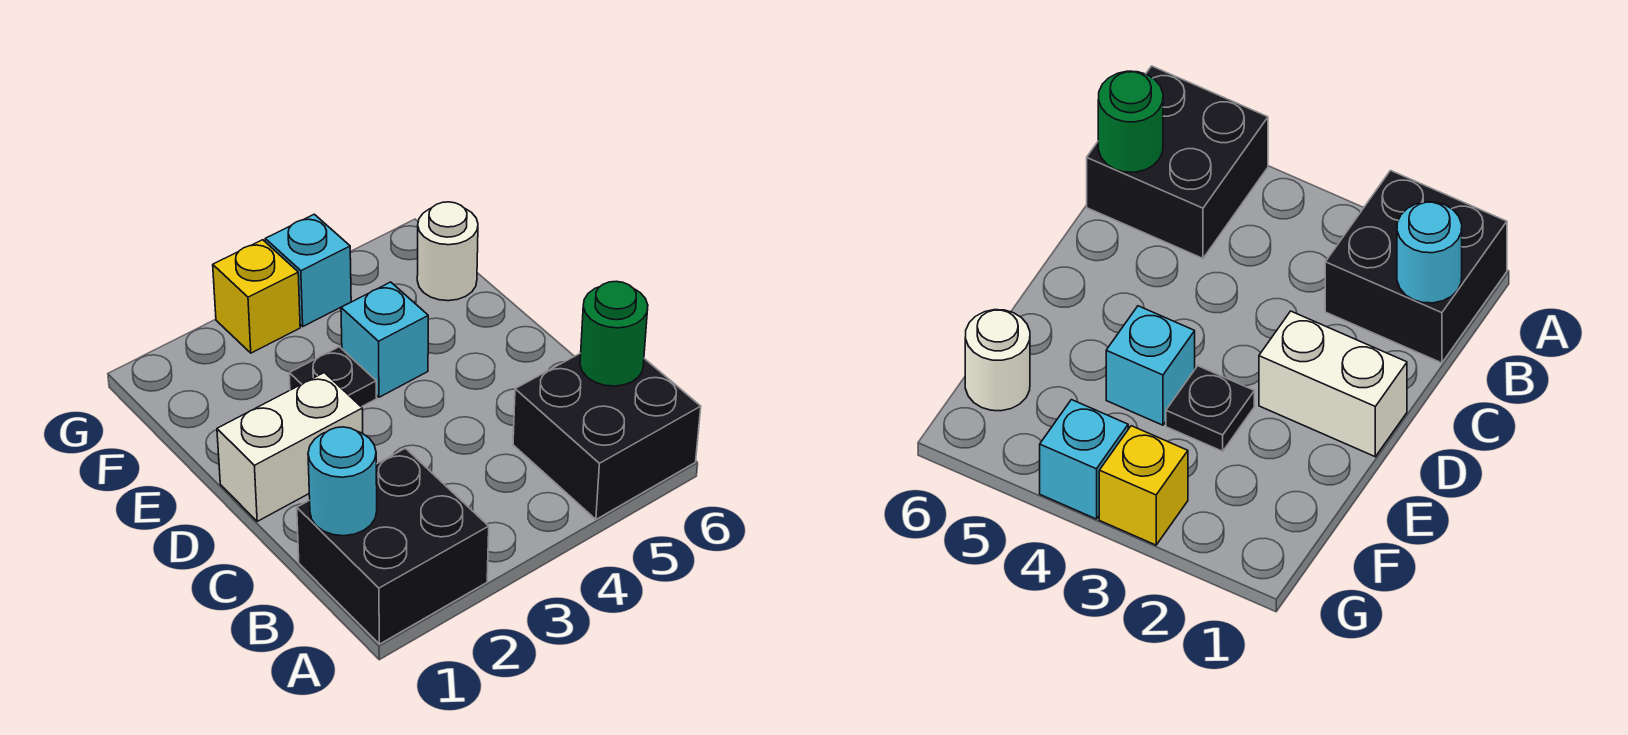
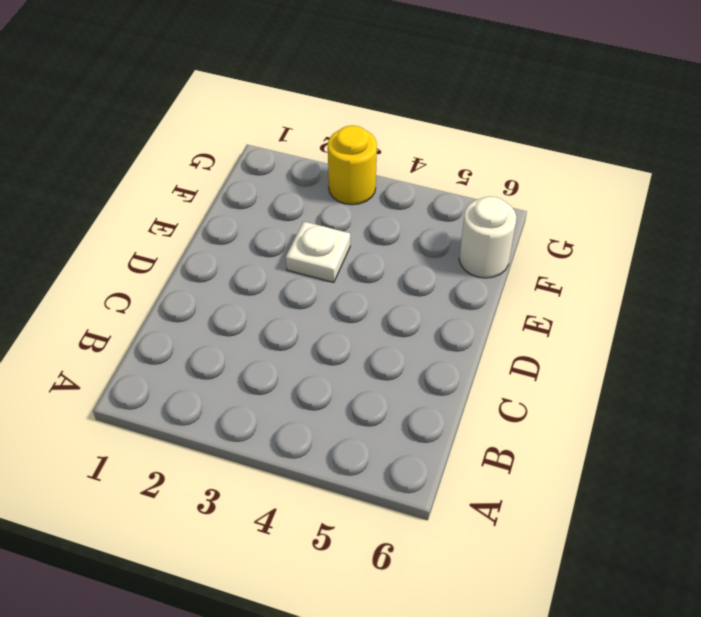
white plate E3 level 1 -> black plate E3 level 1
yellow round brick G3 level 1 -> yellow brick G3 level 1
none -> black brick A1:B2 level 1
none -> black brick A5:B6 level 1

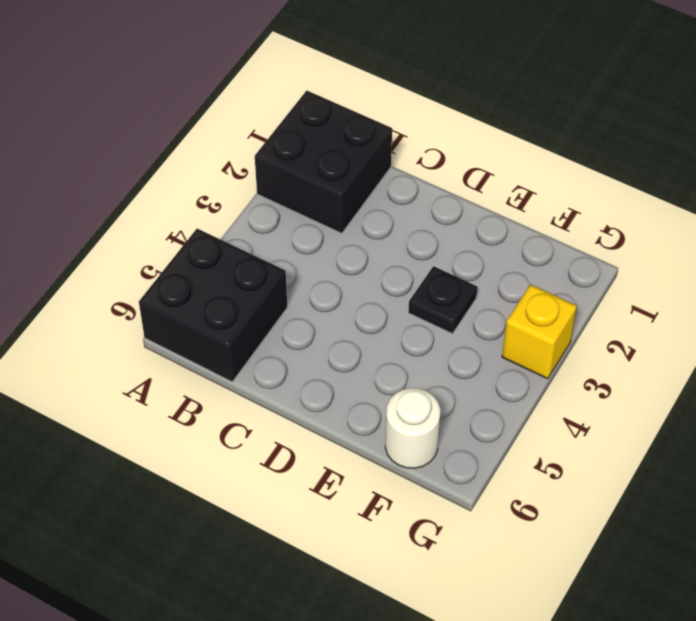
none -> white brick D1:D2 level 1
none -> cyan brick E4 level 1

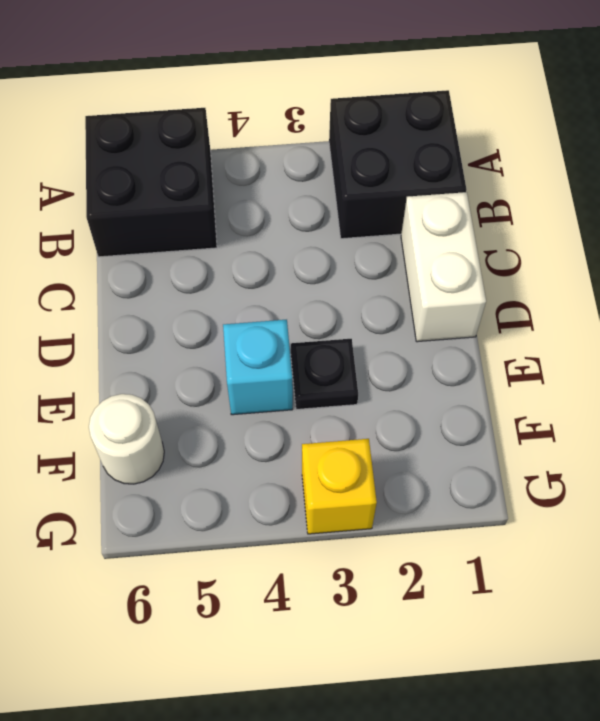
white brick C1:D1 level 1 -> white brick D1:D2 level 1
none -> cyan brick G4 level 1
none -> cyan round brick B1 level 2

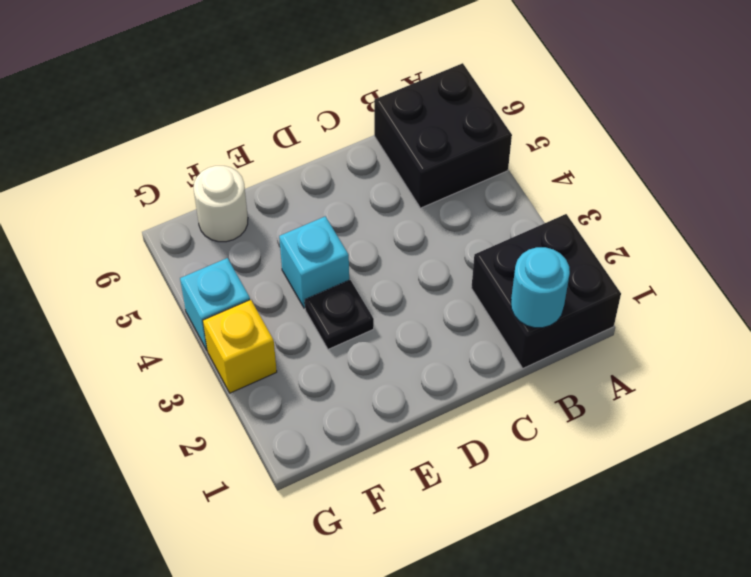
none -> white brick D1:D2 level 1
none -> green round brick B6 level 2

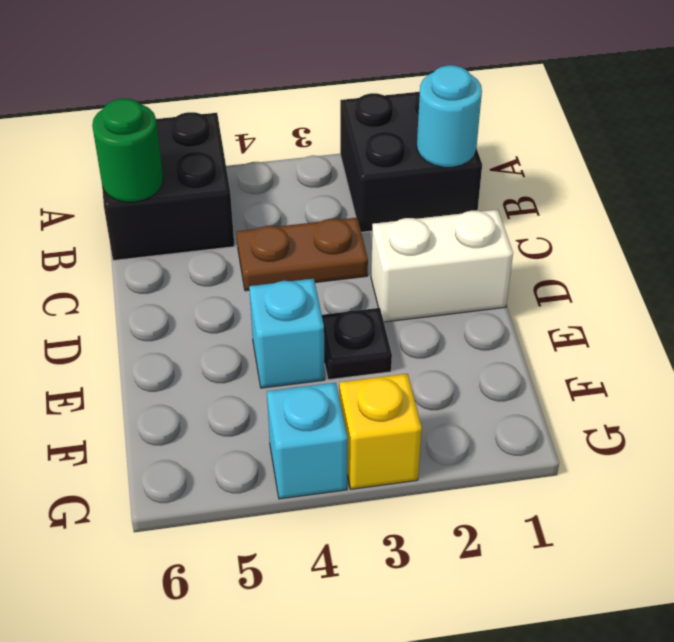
brown plate C3:C4 level 1 -> none
none -> white round brick F6 level 1

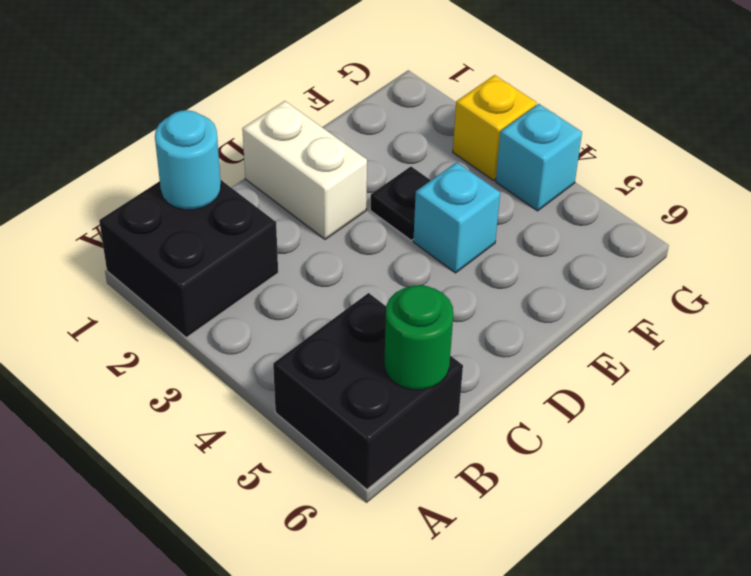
none -> white round brick F6 level 1

